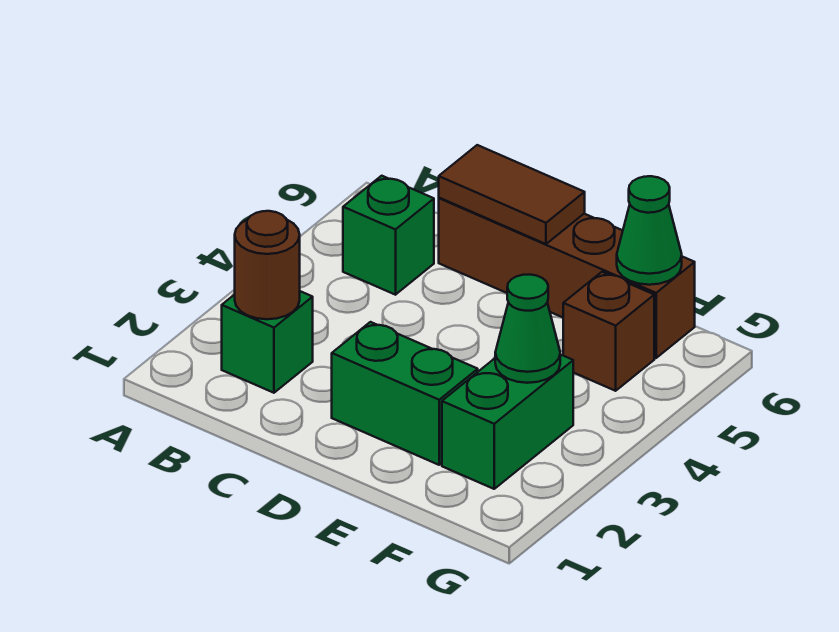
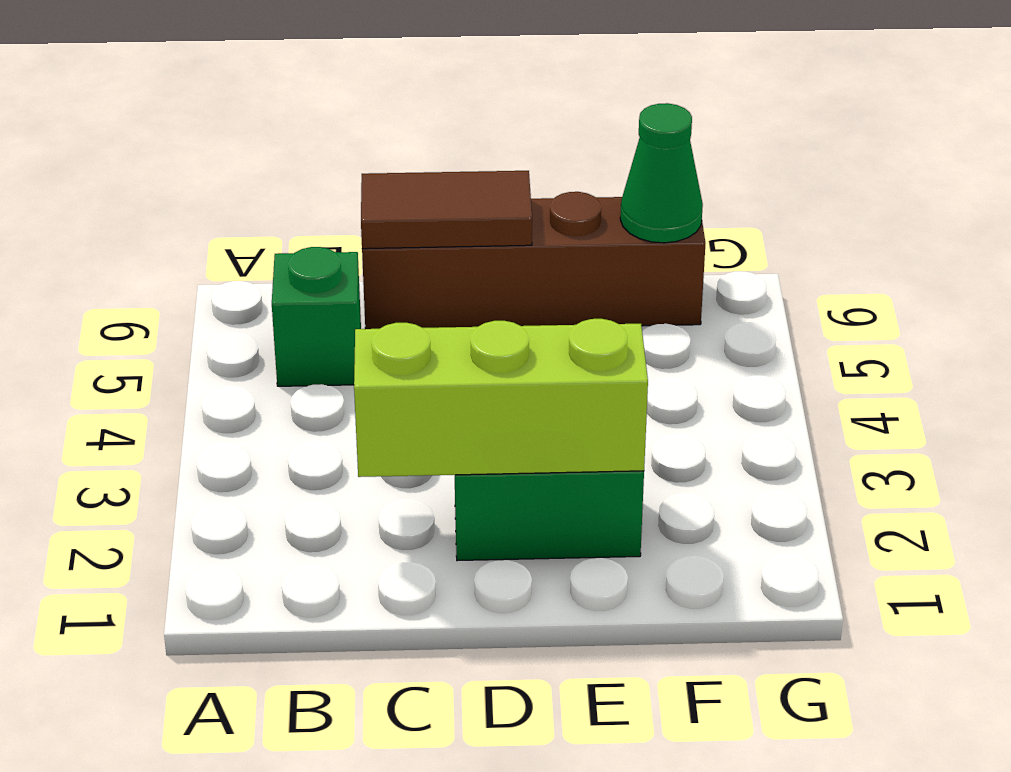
lime brick C2:E2 level 2 -> none
none -> green brick B2 level 1
none -> green brick F2:F3 level 1

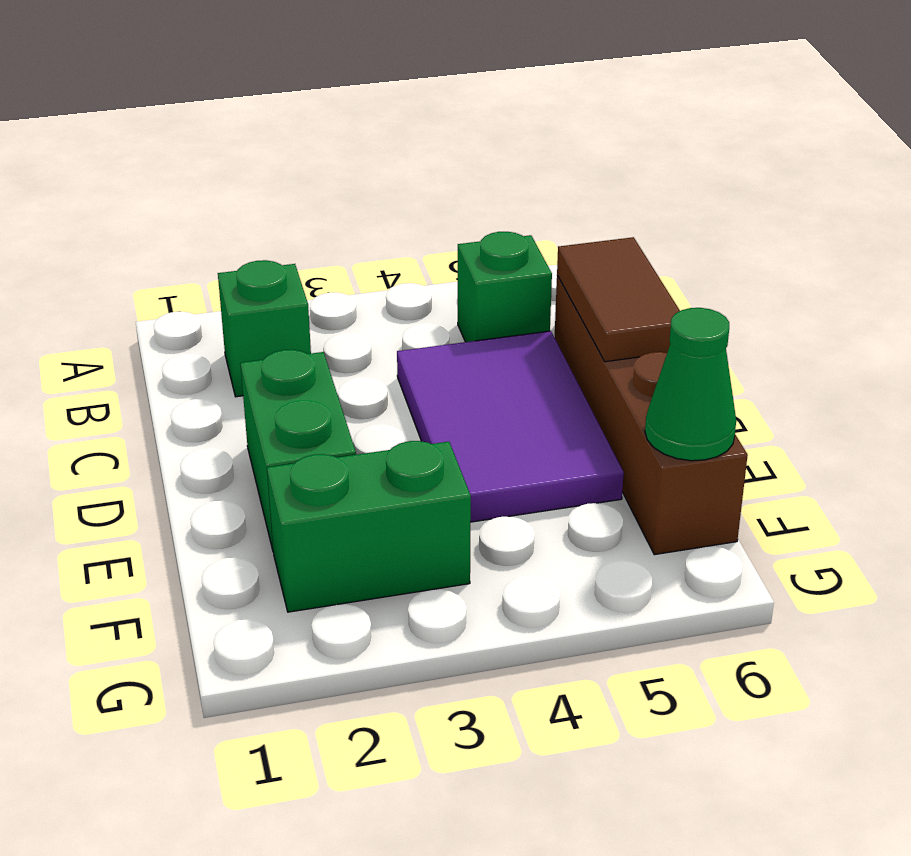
purple tile C4:E5 level 1 -> none
none -> brown brick F5 level 1
none -> brown round brick B2 level 2

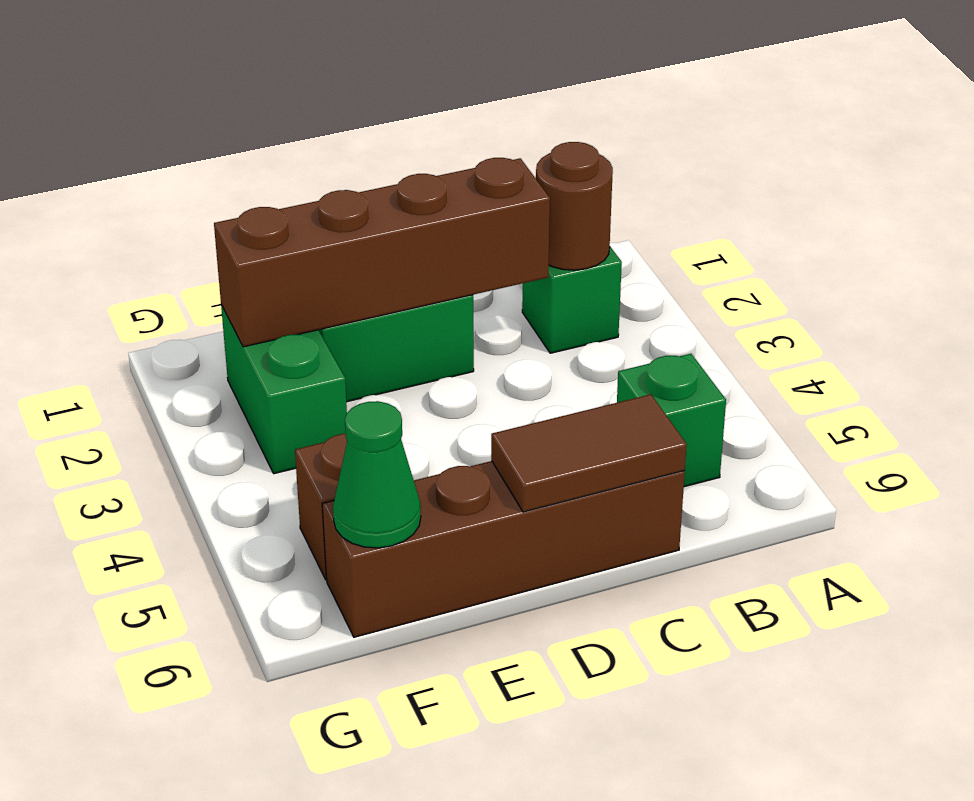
brown brick C2:F2 level 2 -> none
none -> green cone F3 level 2

